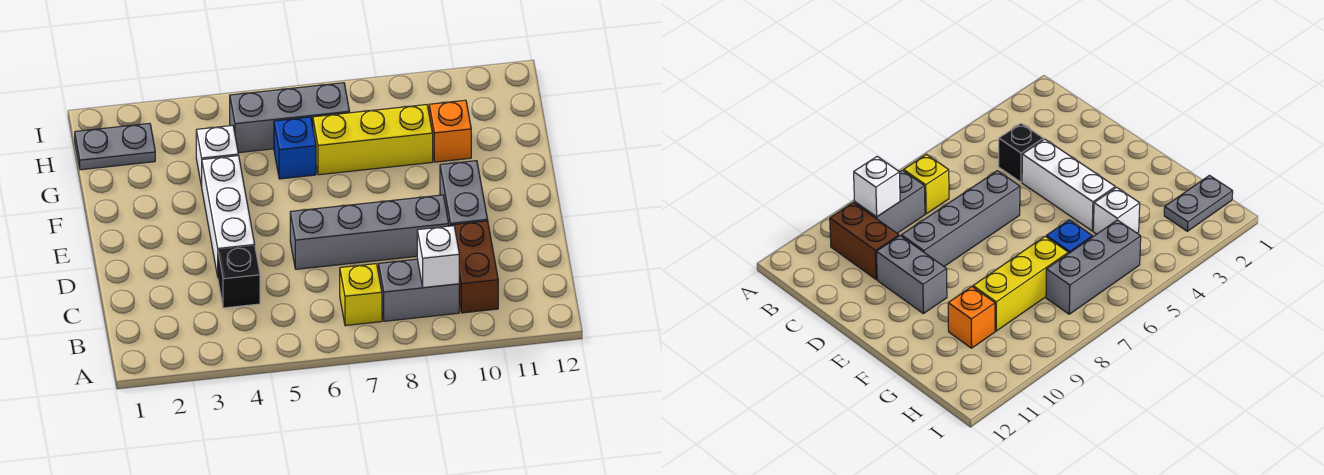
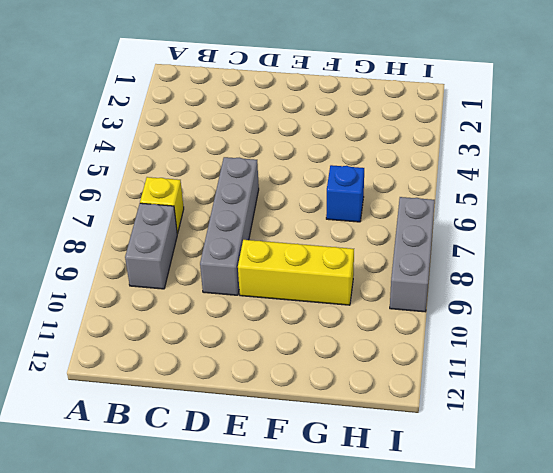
yellow brick E9:G9 level 1 -> yellow brick G7:G9 level 1
grey brick I7:I9 level 1 -> grey brick H5:H7 level 1
none -> brown brick B10:C10 level 1
none -> black brick C4 level 1
none -> white brick D4:F4 level 1

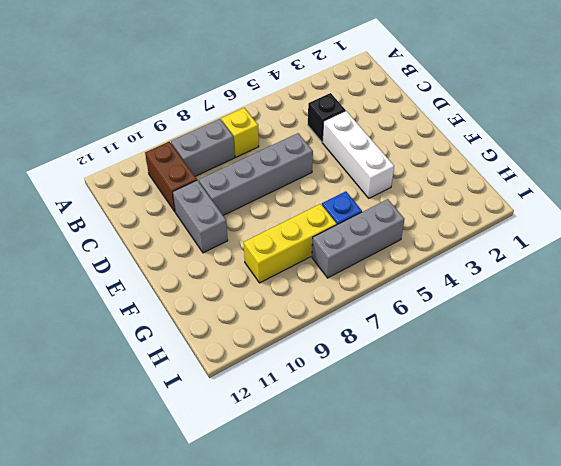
none -> white brick G4 level 1
none -> orange brick G10 level 1
none -> grey plate H1:H2 level 1

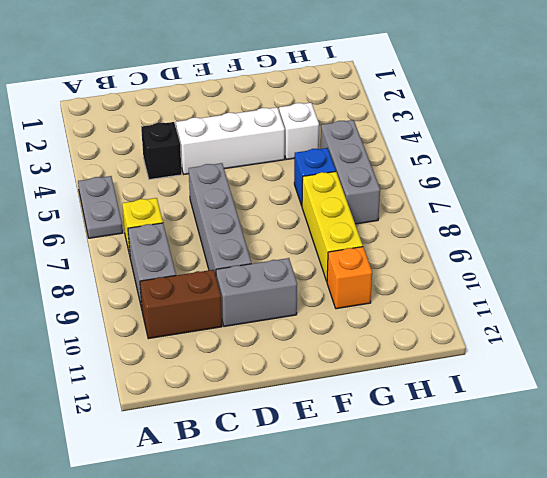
grey plate A5:A6 level 1 -> grey plate H1:H2 level 1
none -> white brick B9 level 2

